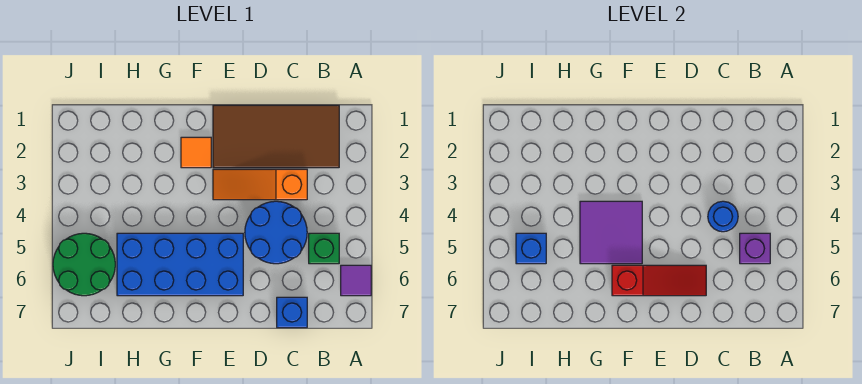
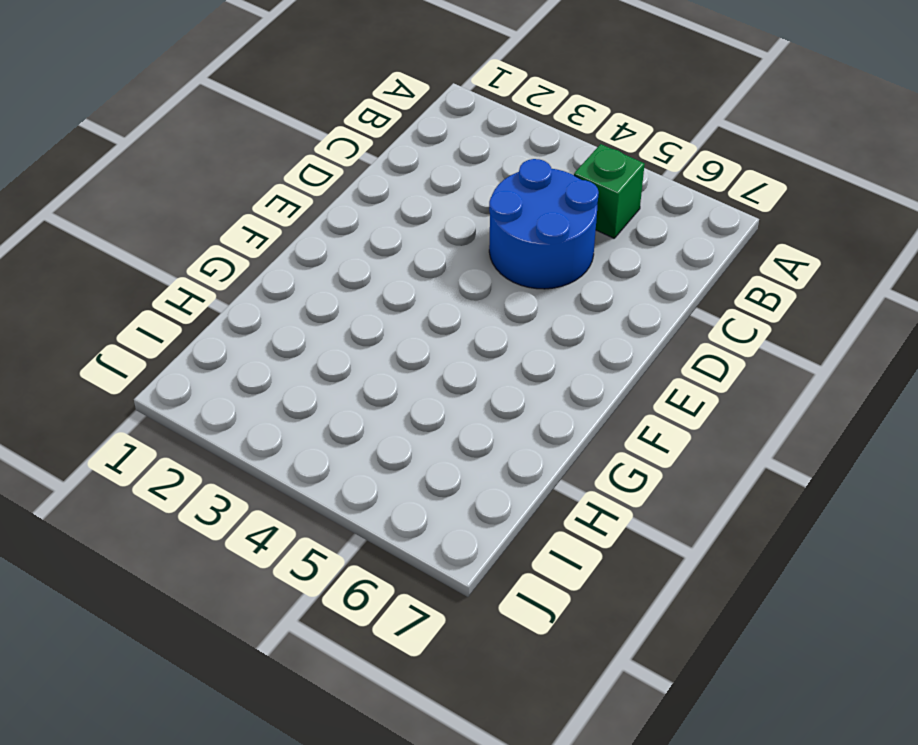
none -> purple tile A6 level 1
none -> brown tile B1:E2 level 1
none -> orange slope C3:E3 level 1 top C

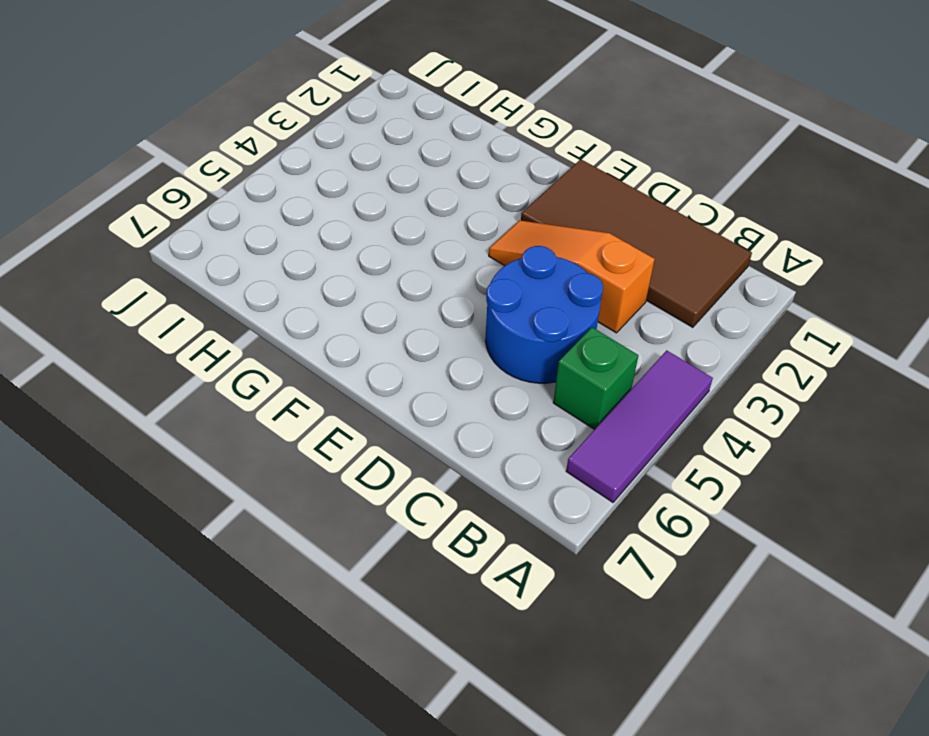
purple tile A4:A6 level 1 -> purple tile A6 level 1
none -> blue brick C7 level 1
none -> blue brick E5:H6 level 1
none -> orange tile F2 level 1

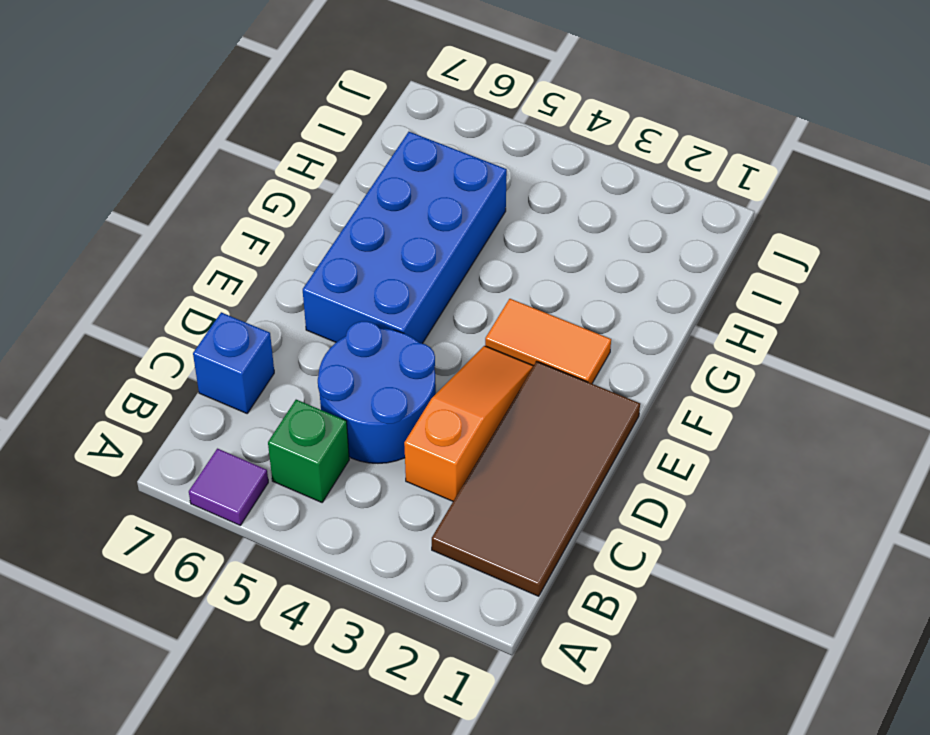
orange tile F2:F3 level 1 -> orange tile F2 level 1
none -> green round brick I5:J6 level 1
none -> purple brick B5 level 2
none -> blue round brick C4 level 2

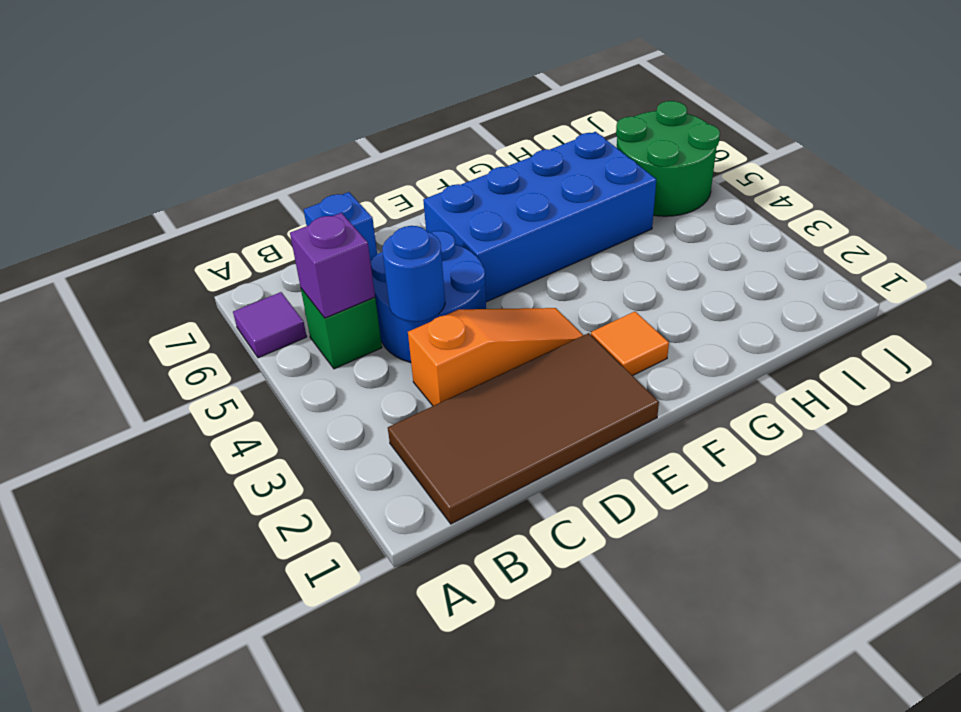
none -> red slope D6:F6 level 2 top F
none -> purple tile F4:G5 level 2
none -> blue brick I5 level 2

